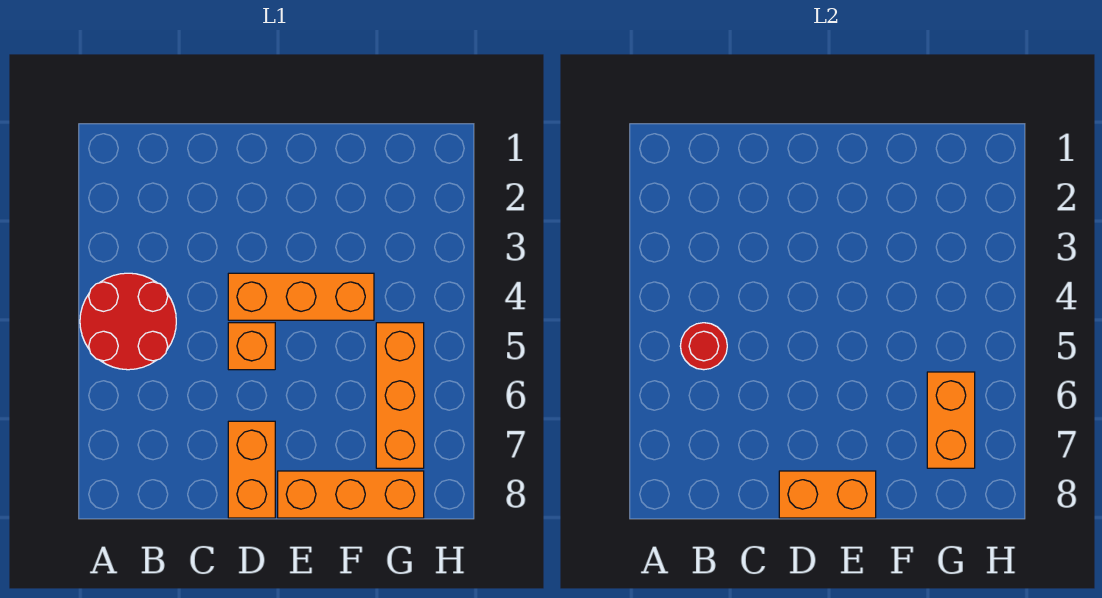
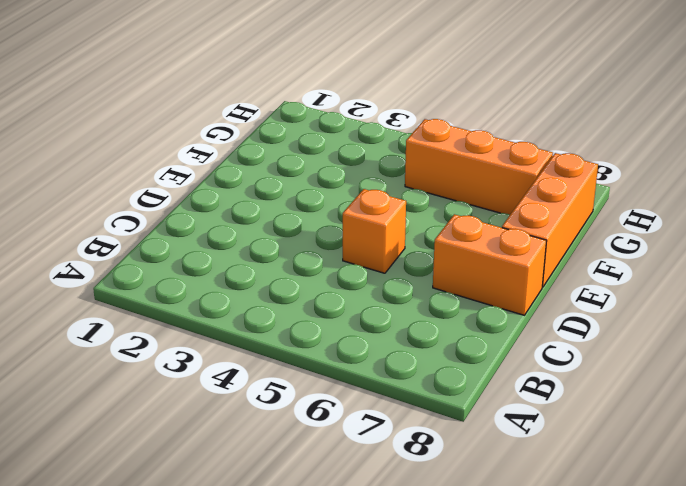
none -> red round brick A4:B5 level 1
none -> orange brick D4:F4 level 1

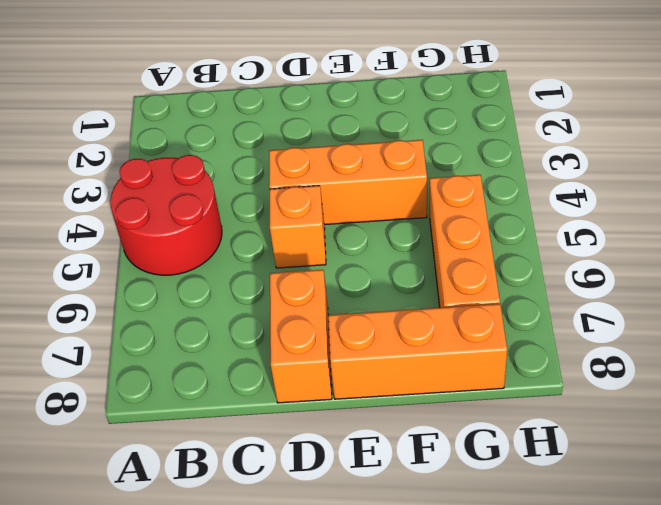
none -> red round brick B5 level 2
none -> orange brick D8:E8 level 2

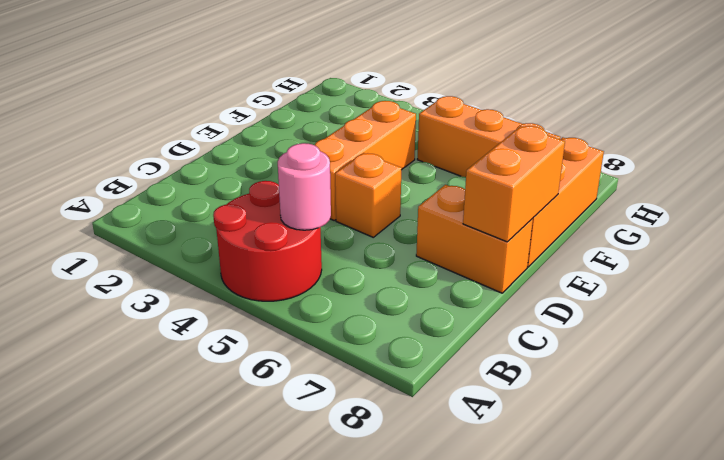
pink round brick B5 level 2 -> red round brick B5 level 2
none -> orange brick G6:G7 level 2

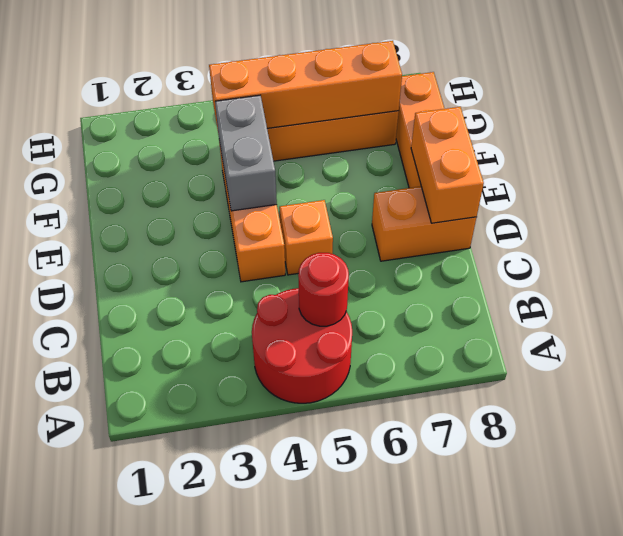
grey brick E4:F4 level 2 -> none
orange brick G4:G7 level 2 -> orange brick G6:G7 level 2

